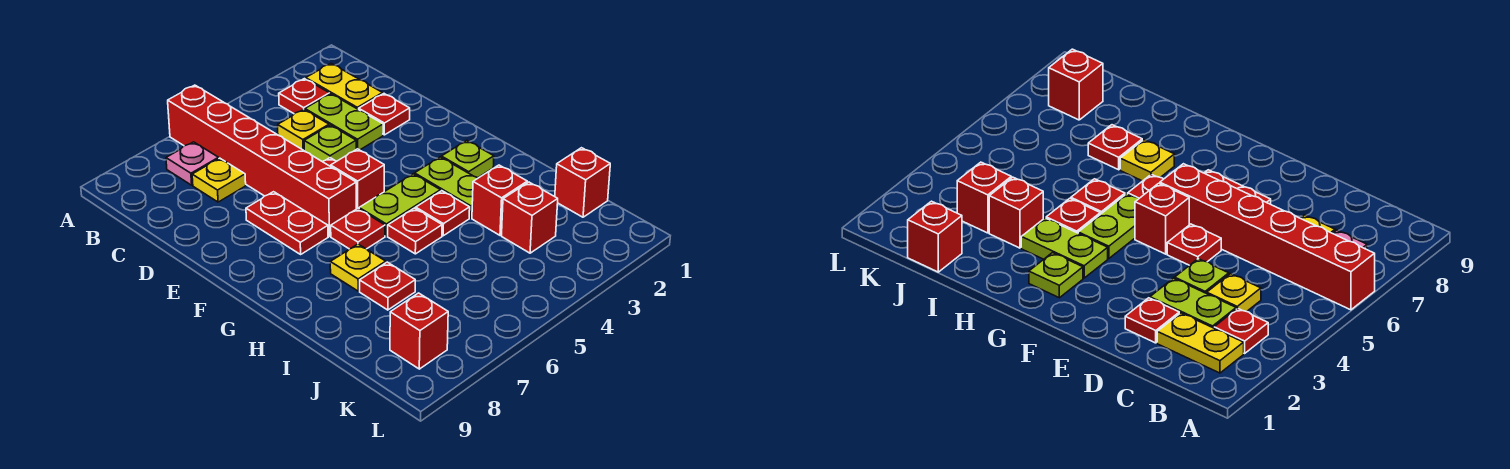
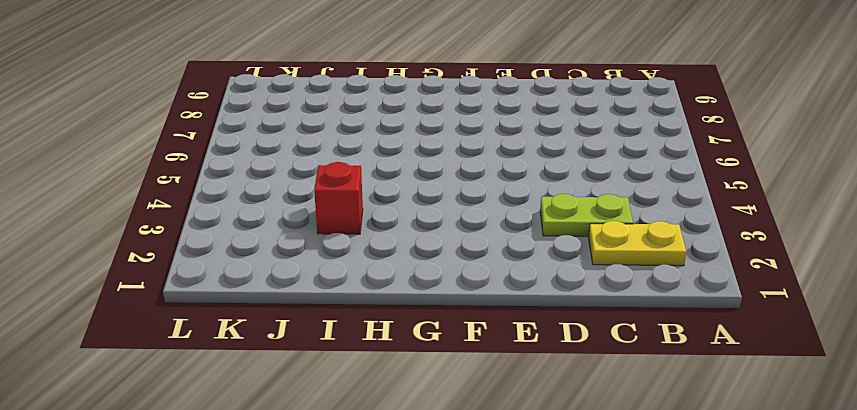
none -> red brick A6:F6 level 1
none -> red plate B3 level 1
none -> pink plate B7 level 1

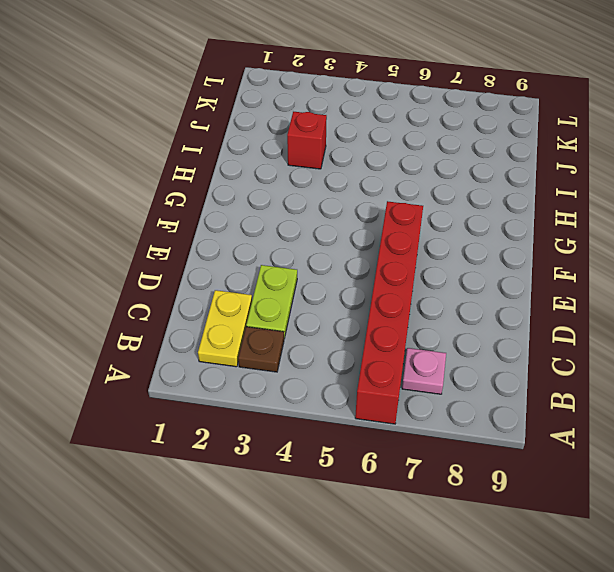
brown plate B3 level 1 -> red plate B3 level 1
none -> yellow plate C4 level 1
none -> yellow plate C7 level 1
none -> red plate D2 level 1

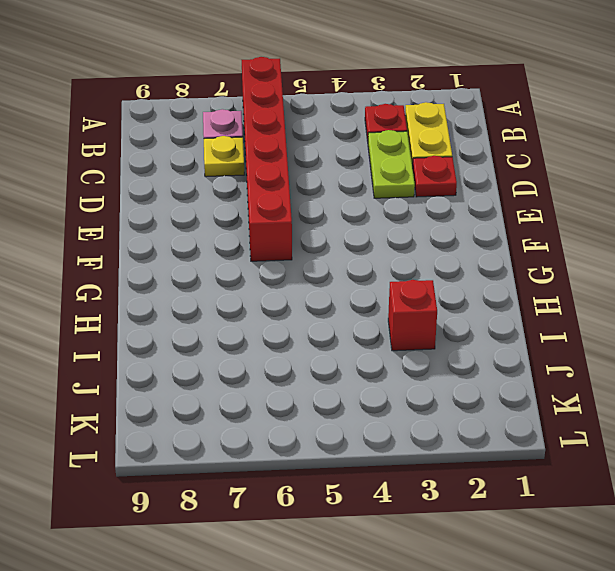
none -> yellow plate C4 level 1
none -> lime plate D4 level 1
none -> red plate E5 level 1

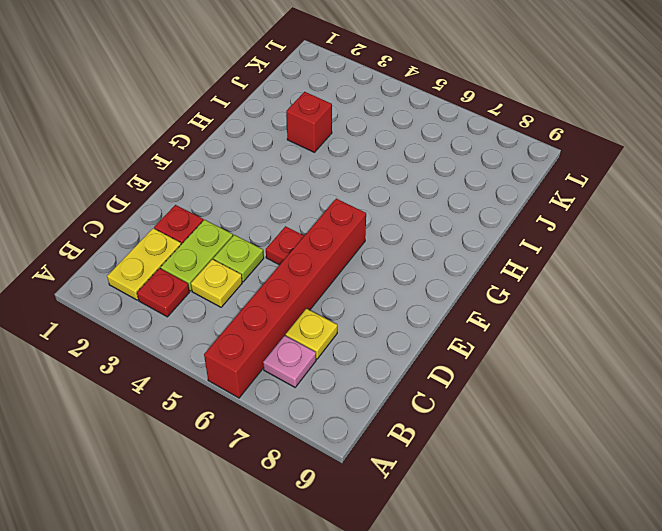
none -> red plate E7:F7 level 1
none -> red brick F5 level 1
none -> lime plate G2 level 1

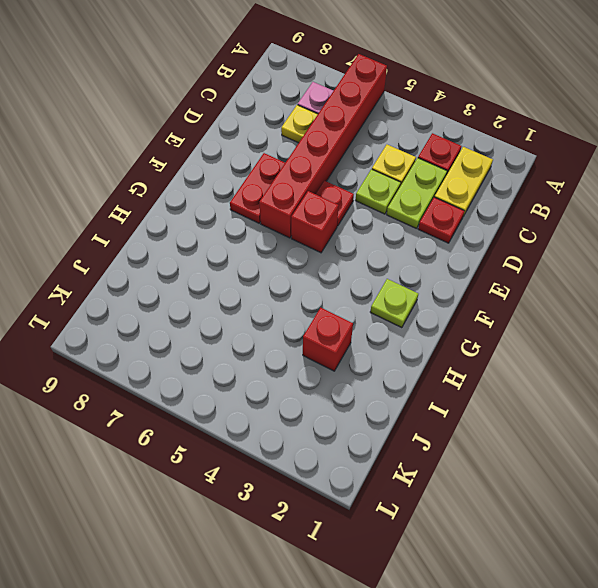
none -> lime plate G3:H3 level 1
none -> lime plate G4:G5 level 1
none -> red plate G6 level 1

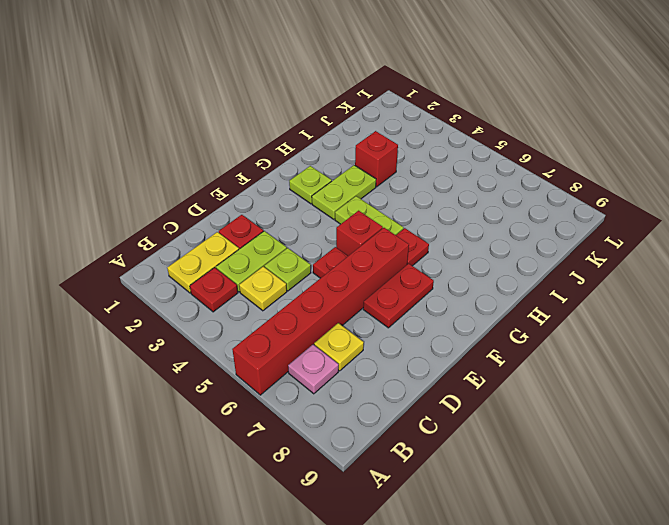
none -> red plate H4 level 1
none -> red plate H5 level 1
none -> yellow plate H7 level 1

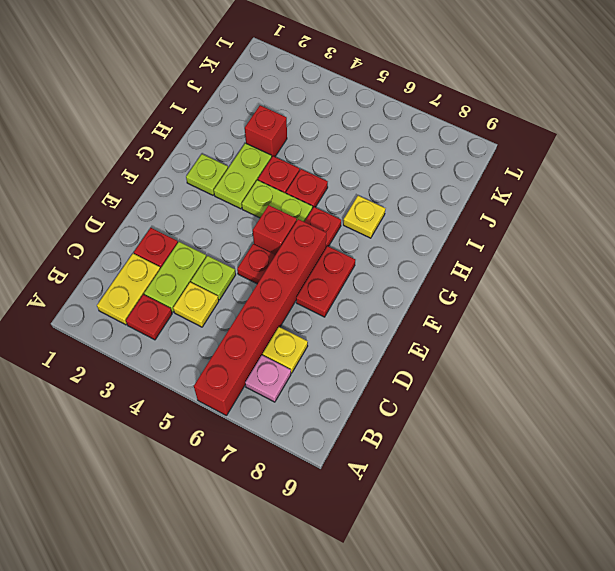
none -> red plate I7 level 1
none -> red brick J1 level 1
none -> red brick J3 level 1

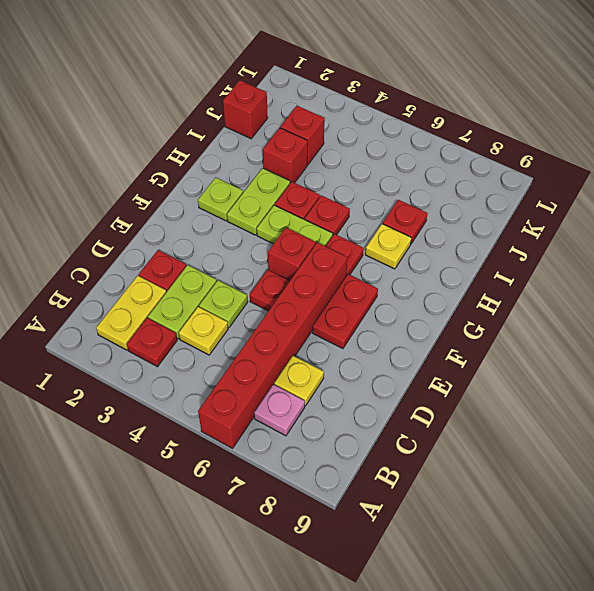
none -> red brick K8 level 1

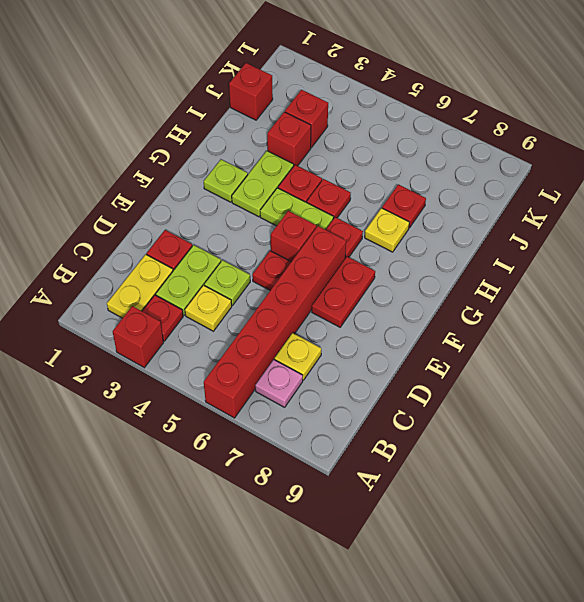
red brick A3 level 1 -> red brick K8 level 1

